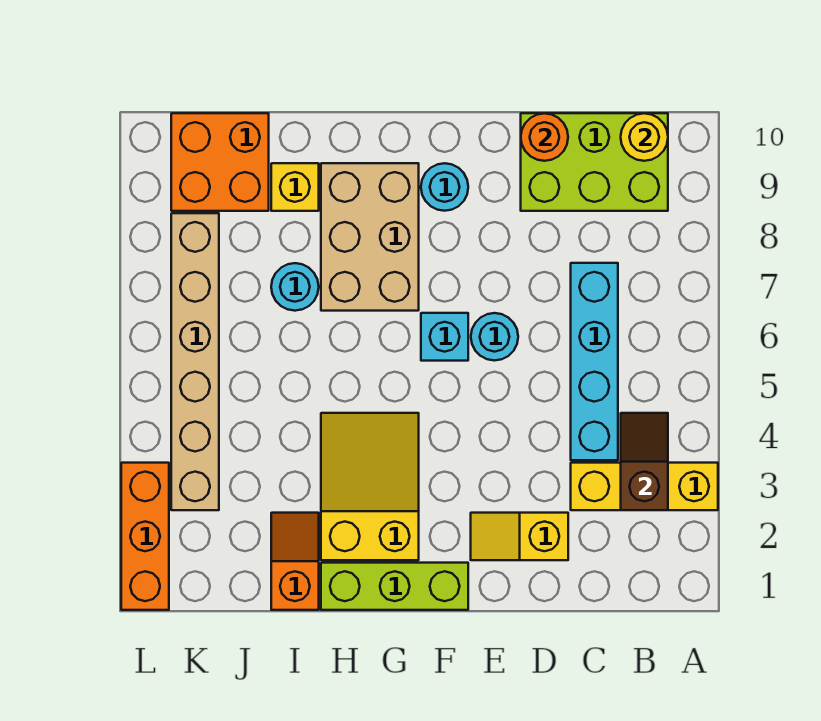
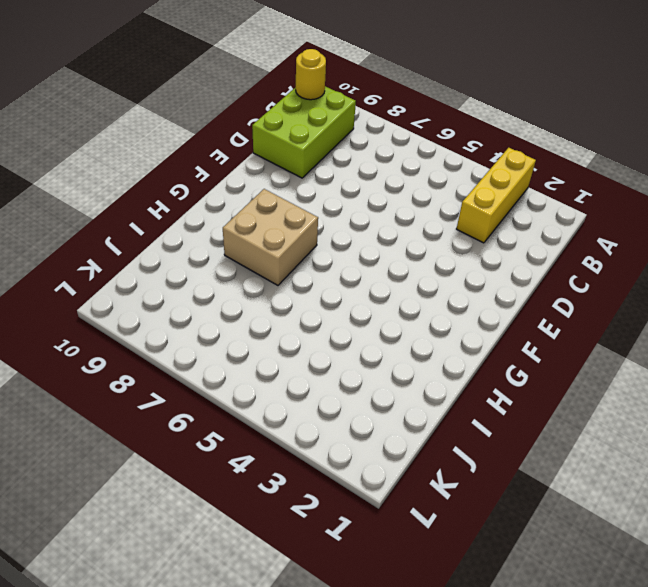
tan brick G7:H8 level 1 -> tan brick G7:H9 level 1
none -> cyan brick C4:C7 level 1
none -> yellow slope D2:E2 level 1 top D
none -> cyan round brick E6 level 1

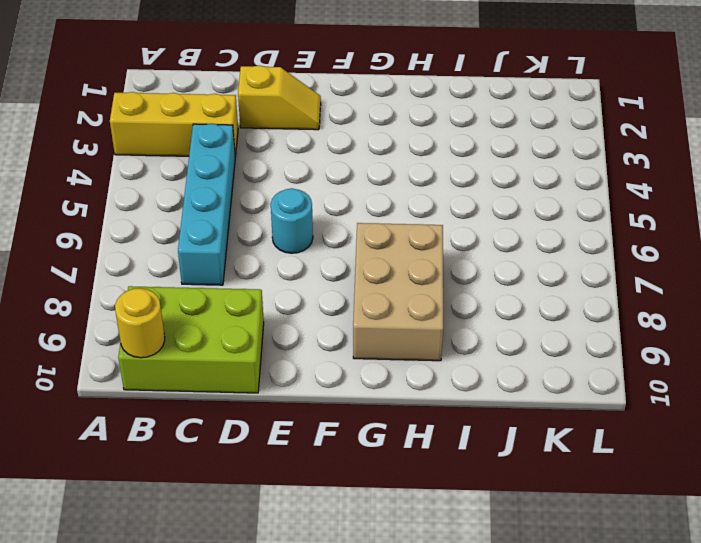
none -> lime brick F1:H1 level 1
none -> cyan brick F6 level 1
none -> cyan round brick F9 level 1

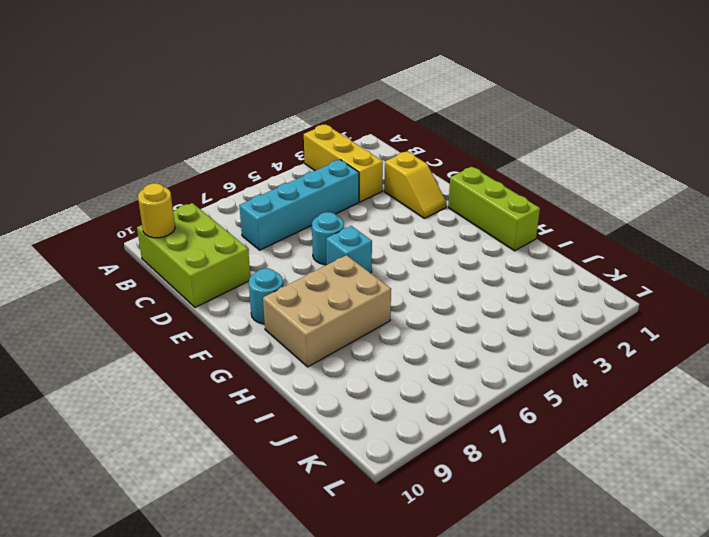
none -> yellow slope G2:H4 level 1 top 2
none -> orange slope I1:I2 level 1 top 1
none -> cyan round brick I7 level 1

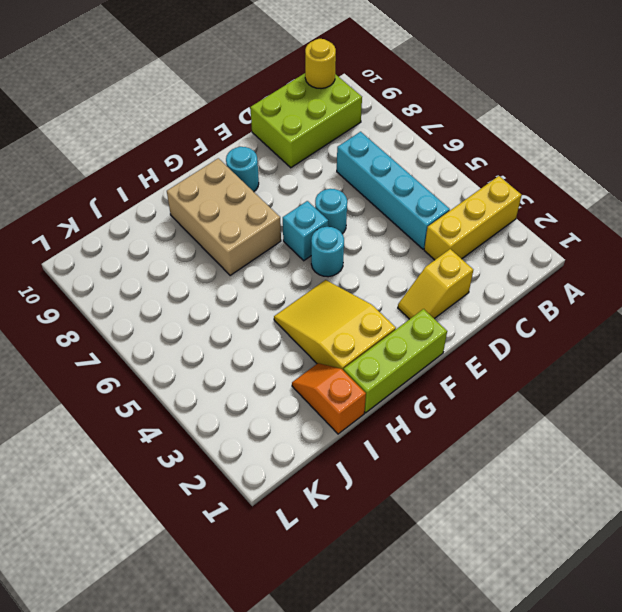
cyan round brick F5 level 1 -> cyan round brick I7 level 1
none -> yellow brick I9 level 1
none -> orange brick J9:K10 level 1
none -> tan brick K3:K8 level 1

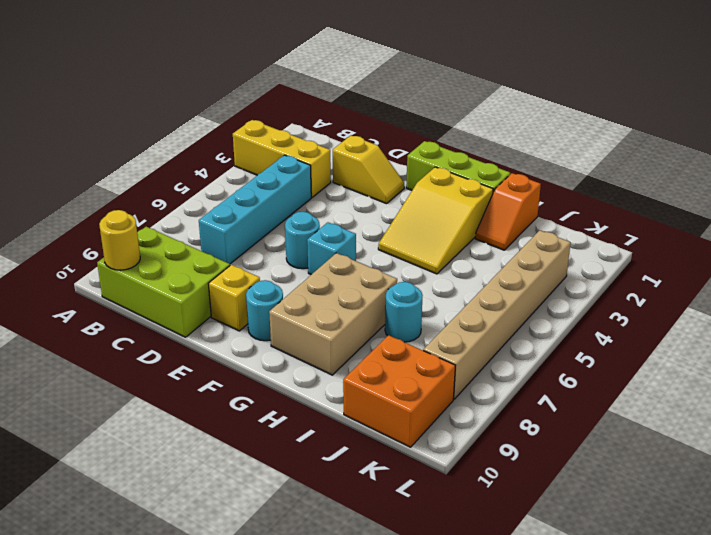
yellow brick E9 level 1 -> yellow brick I9 level 1
none -> orange brick L1:L3 level 1
none -> brown slope B3:B4 level 2 top 3
none -> orange round brick D10 level 2

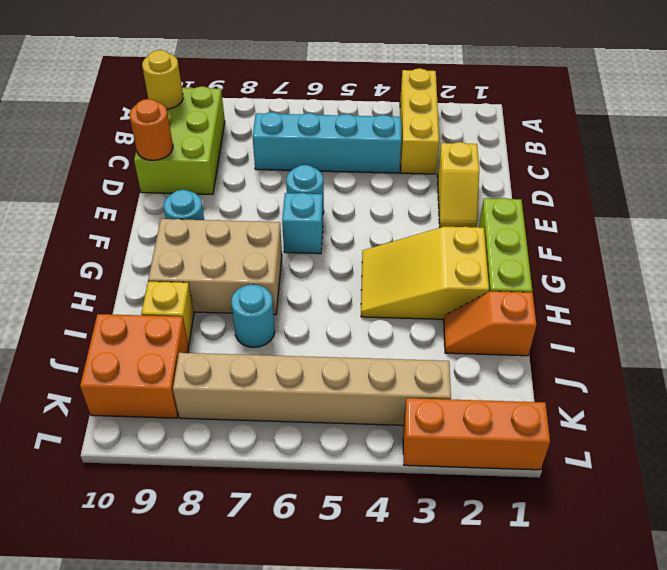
none -> brown slope B3:B4 level 2 top 3

